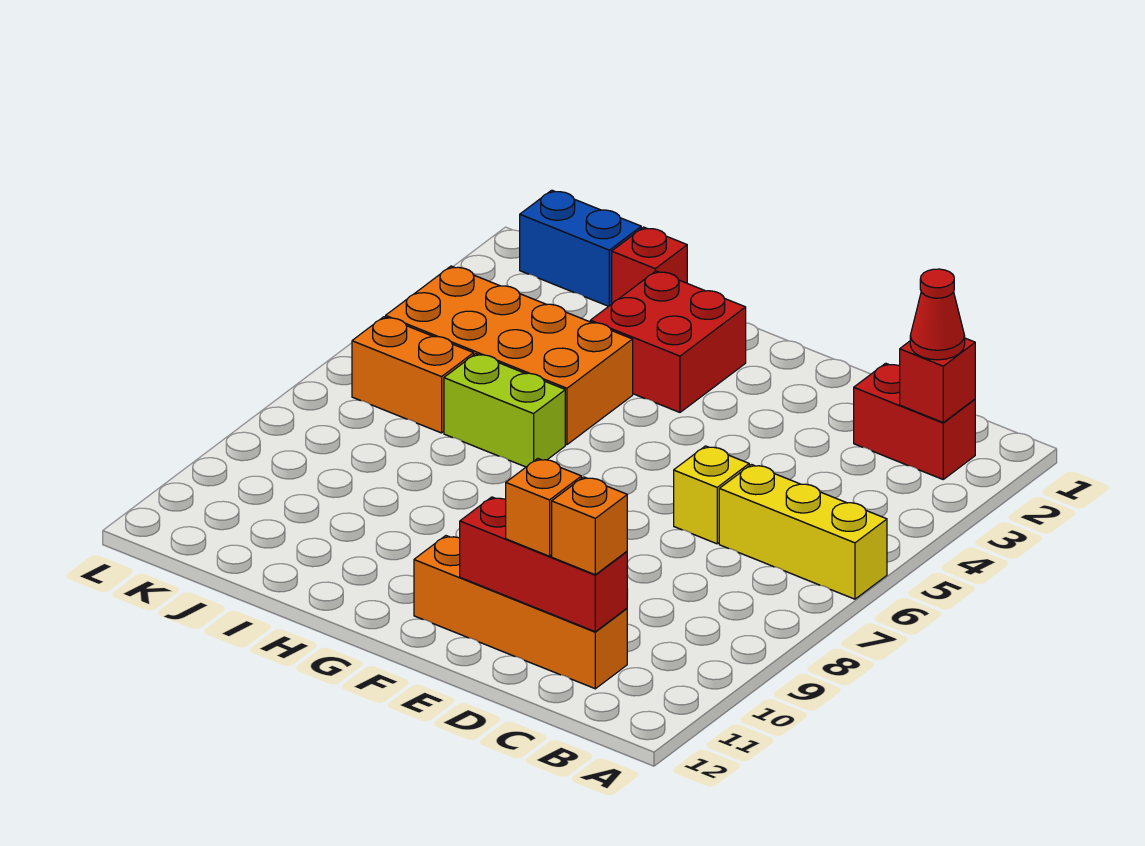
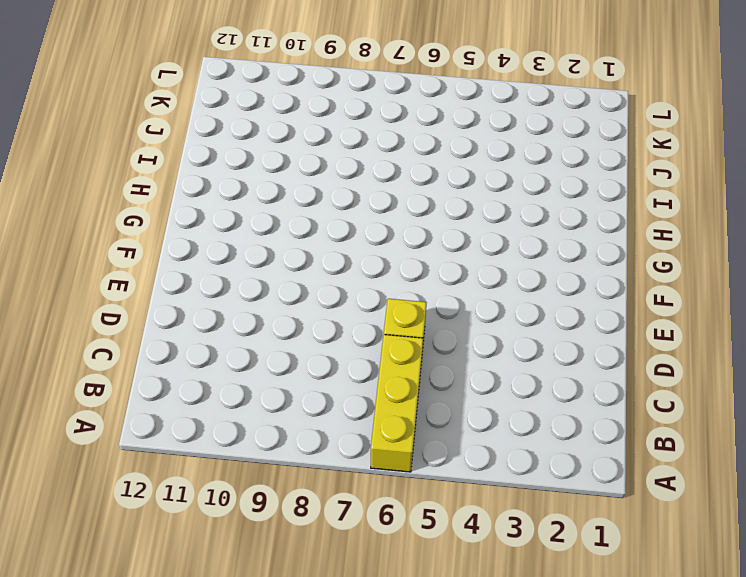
none -> red brick B2:C2 level 1
none -> orange brick C11:F11 level 1
none -> red brick G2:H3 level 1

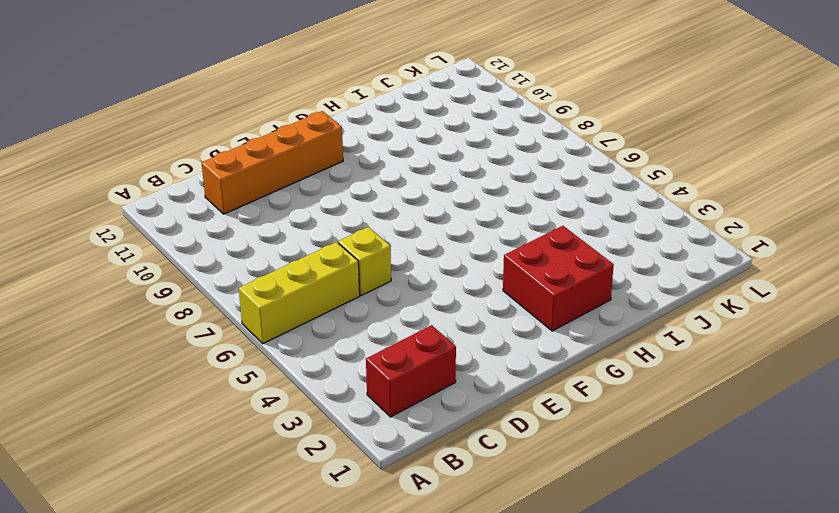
none -> orange brick H4:K5 level 1
none -> lime brick H6:I6 level 1
none -> red brick I1 level 1

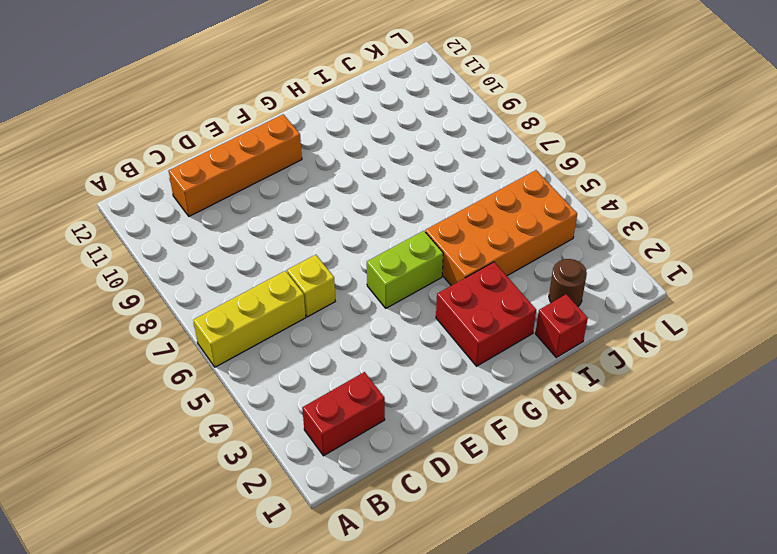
lime brick F5:G5 level 1 -> lime brick H6:I6 level 1
brown round brick J2 level 1 -> none
none -> blue brick J1:K1 level 1
none -> orange brick J6:K6 level 1
none -> red brick B2 level 2

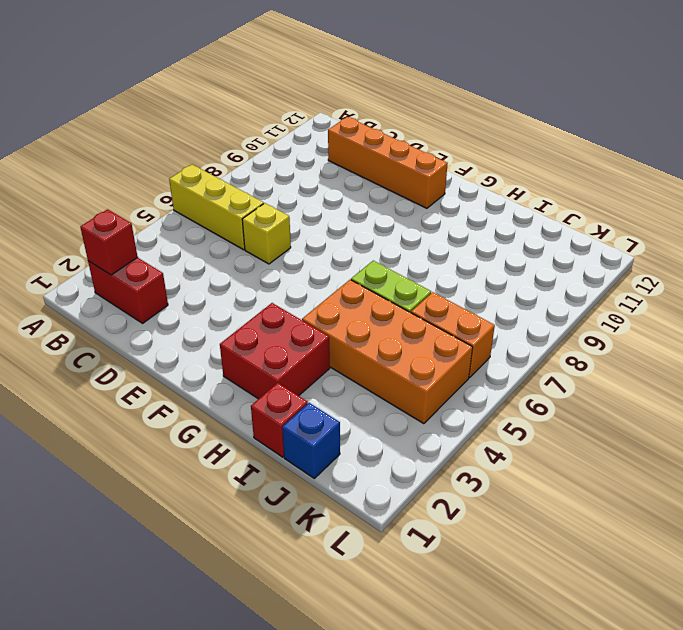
blue brick J1 level 1 -> blue brick J1:K1 level 1
none -> red brick C11:E11 level 2
none -> red cone B2 level 3
none -> orange brick C11 level 3

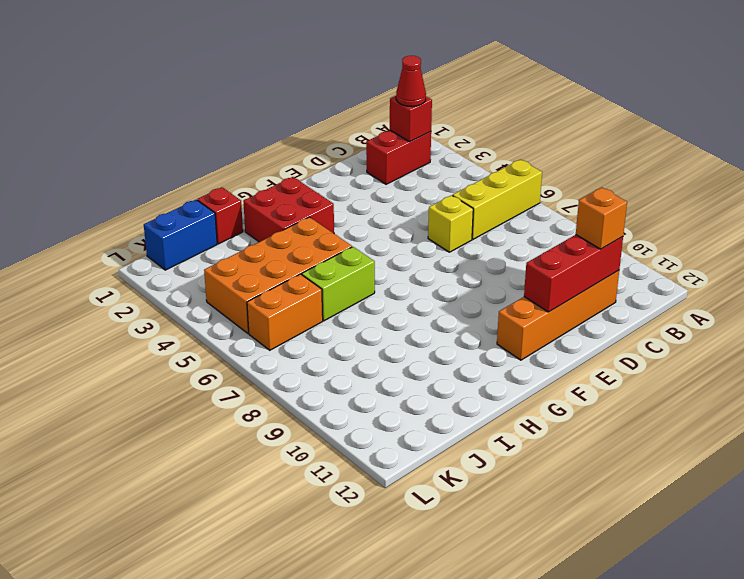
none -> orange brick D11 level 3

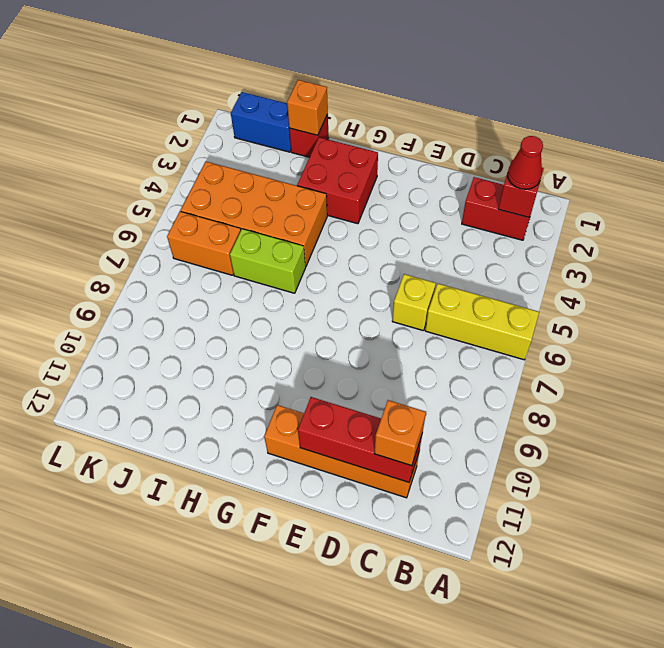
orange brick I1 level 2 -> orange brick D11 level 3

